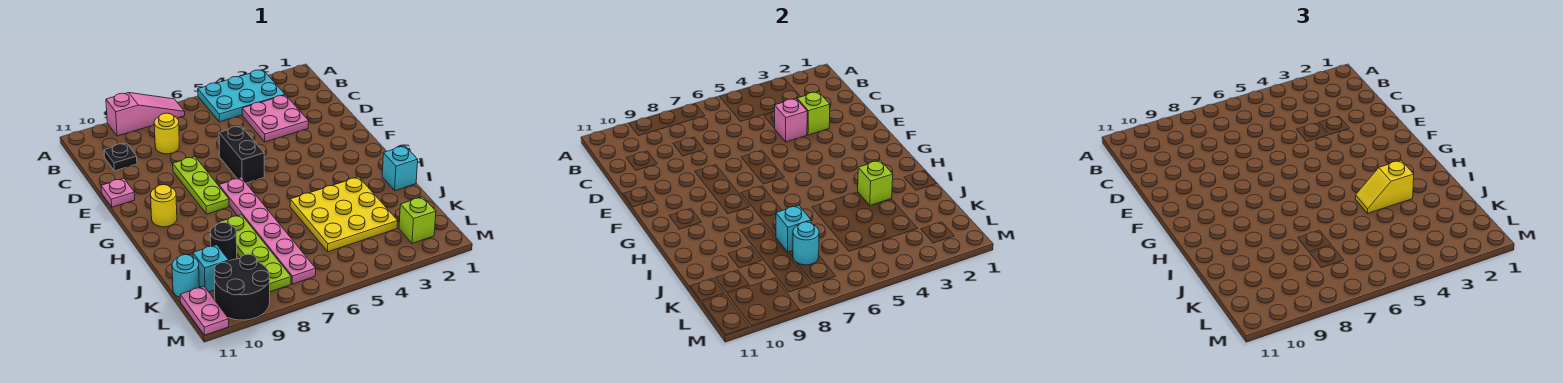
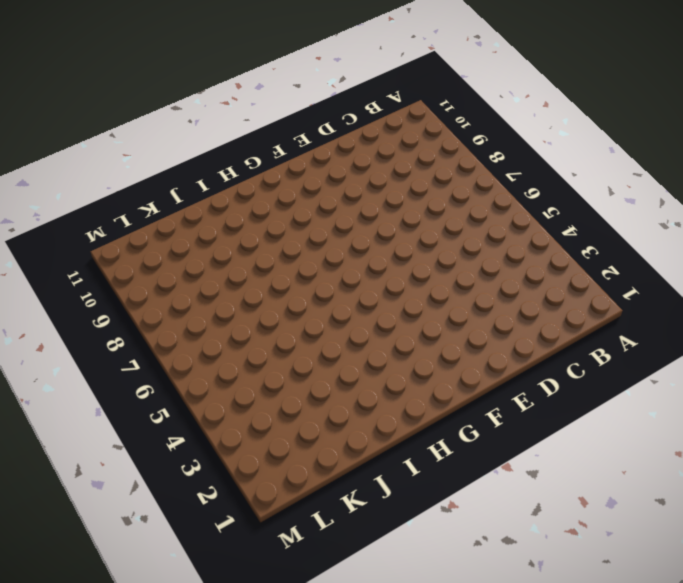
none -> cyan plate A3:B5 level 1
none -> pink slope A7:A9 level 1 top 9
none -> pink plate C3:D4 level 1

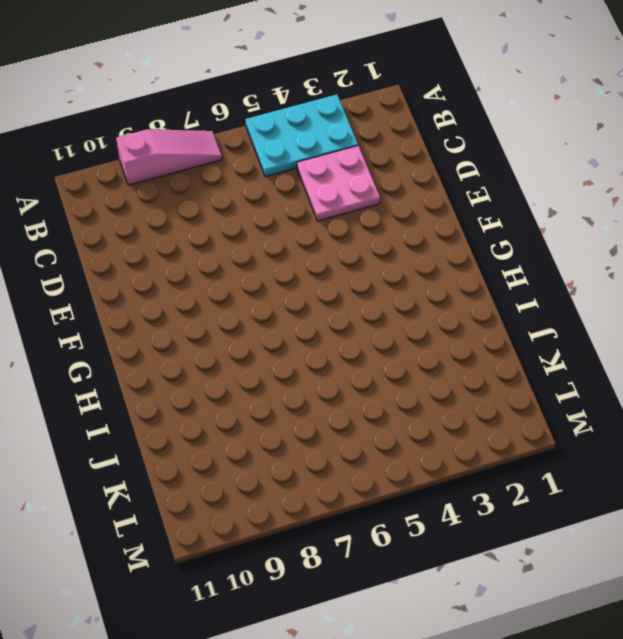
none -> yellow round brick C8 level 1
none -> black plate C10 level 1
none -> black brick E6:F6 level 1

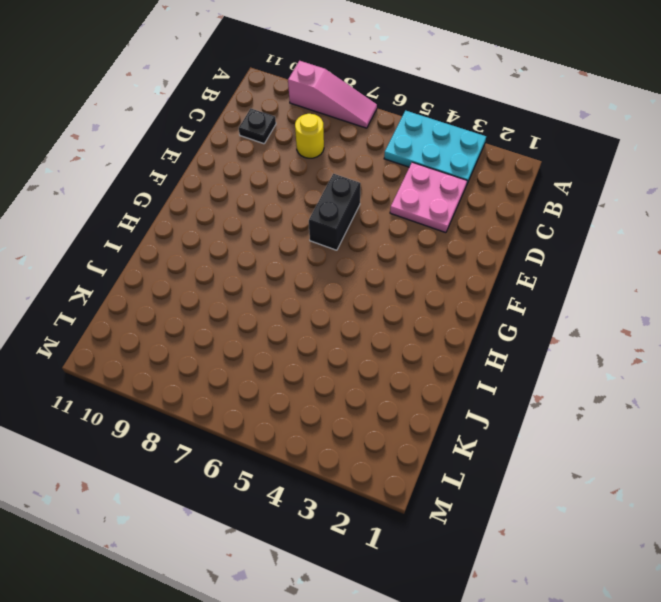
none -> lime plate E8:G8 level 1
none -> pink plate E11 level 1
none -> pink plate G7:L7 level 1

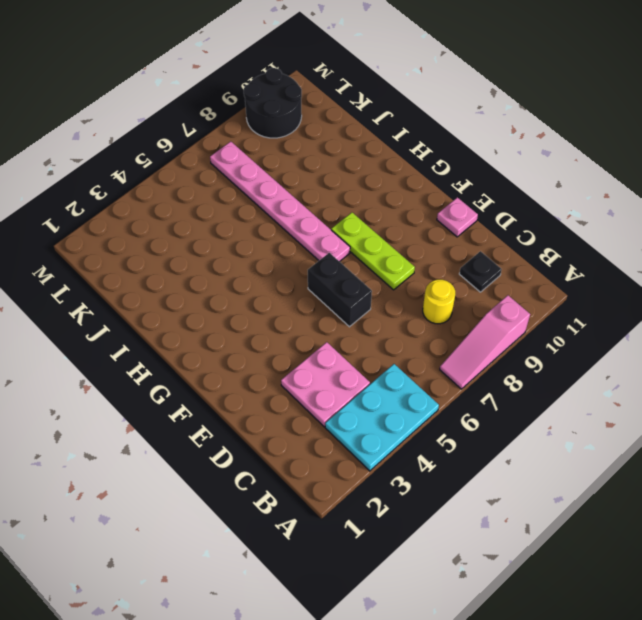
none -> yellow round brick G10 level 1
none -> cyan brick I1 level 1
none -> yellow plate I3:K5 level 1

